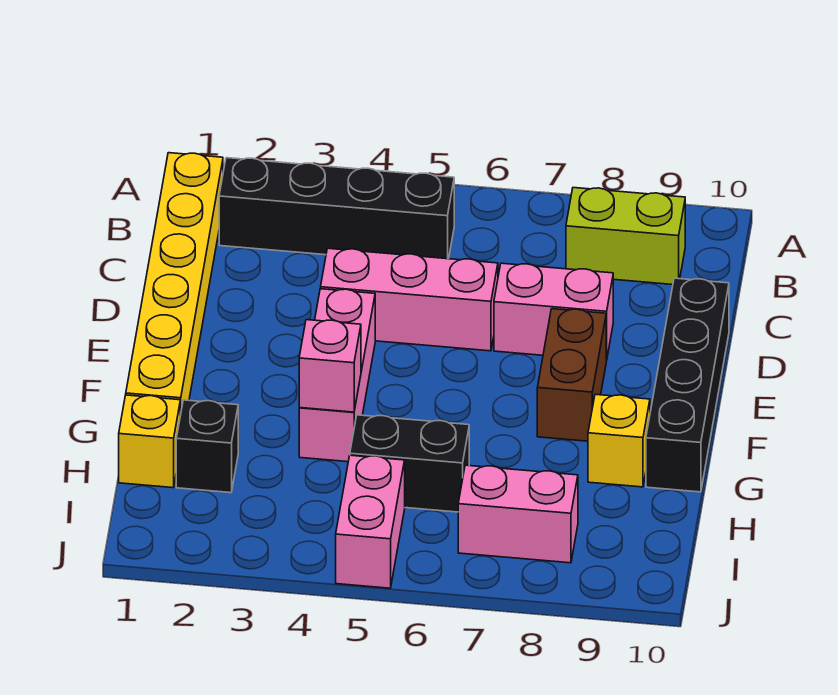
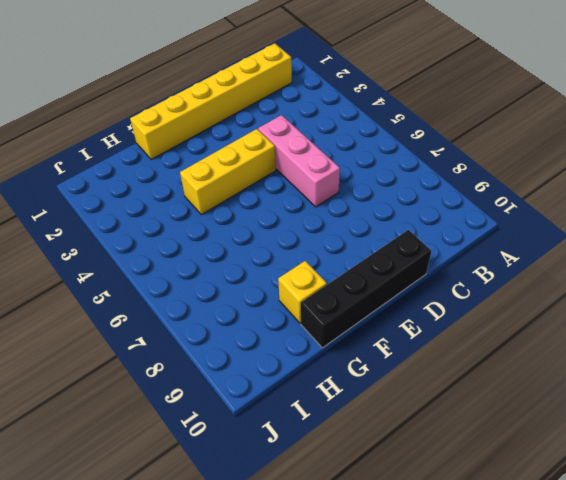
yellow brick E4:G4 level 1 -> pink brick E4:G4 level 1
none -> black brick B2:B5 level 1
none -> lime brick B8:B9 level 1
none -> pink brick D7:D8 level 1

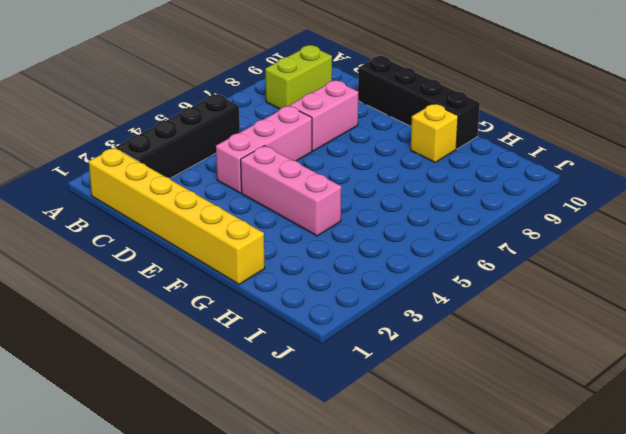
none -> brown brick E8:F8 level 1
none -> yellow brick H1 level 1
none -> black brick H2 level 1

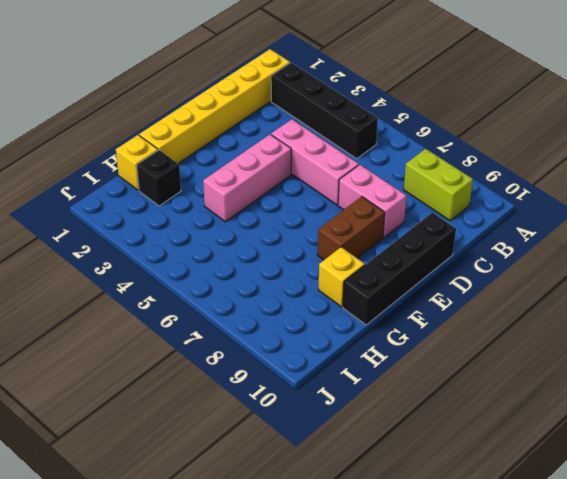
none -> black brick H5:H6 level 1
none -> pink brick I5:J5 level 1
none -> pink brick I7:I8 level 1

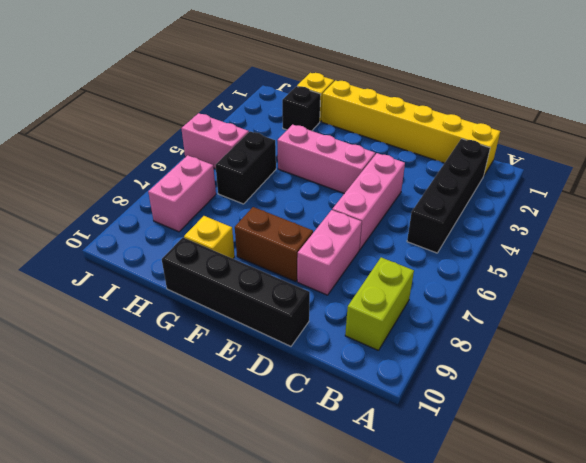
none -> pink brick G4 level 2

